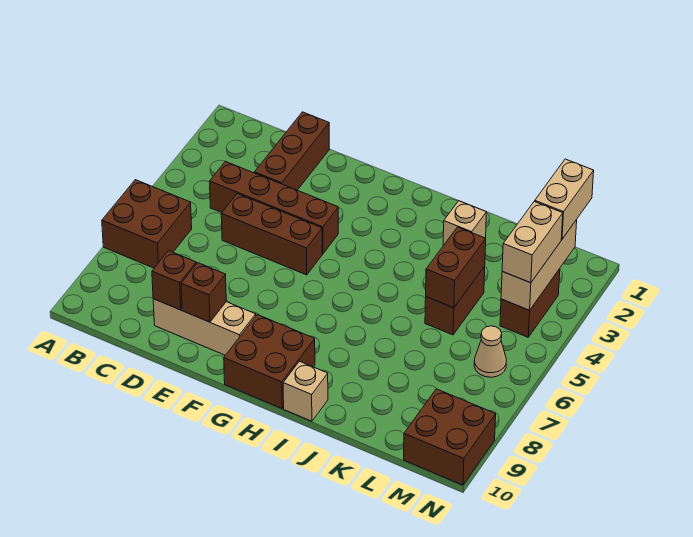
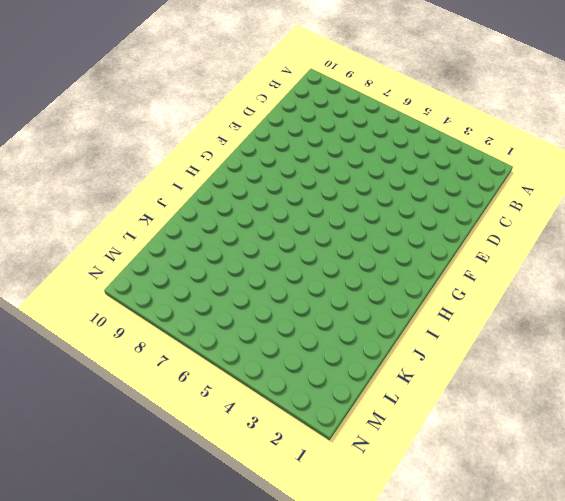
none -> brown brick A6:B7 level 1
none -> brown brick C4:F4 level 1
none -> brown brick D1:D3 level 1

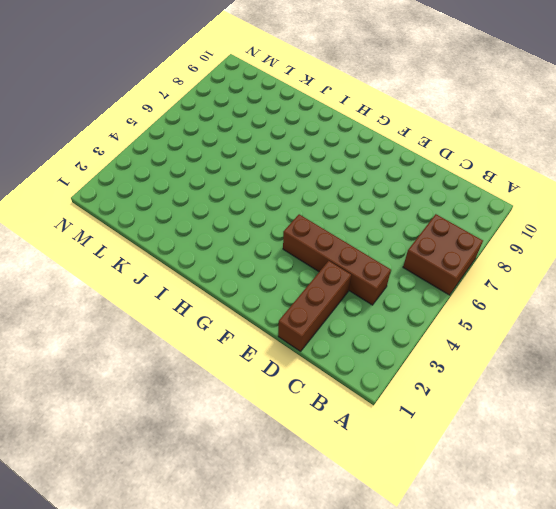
none -> brown brick D5:F5 level 1
none -> tan brick D9:F9 level 1
none -> brown brick G9:H10 level 1

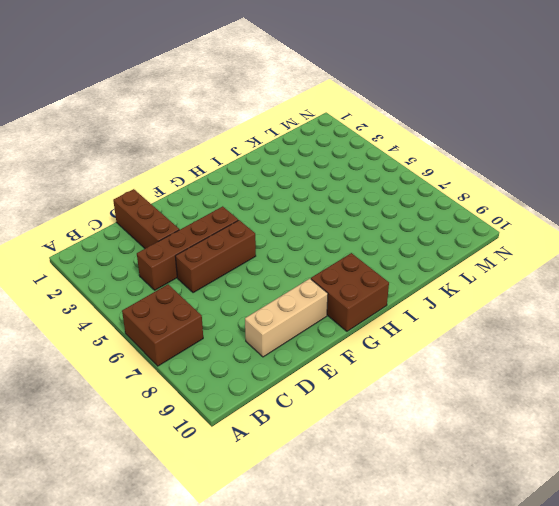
none -> tan brick I10 level 1
none -> tan brick J2 level 1
none -> brown brick K4:K5 level 1

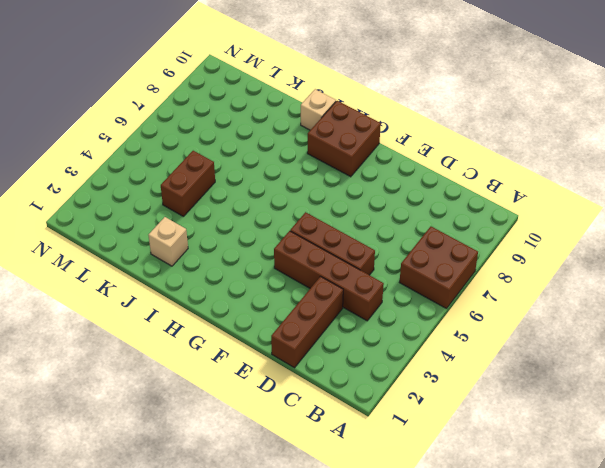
none -> tan brick D9:F9 level 1
none -> brown brick M3:M4 level 1
none -> tan cone M6 level 1

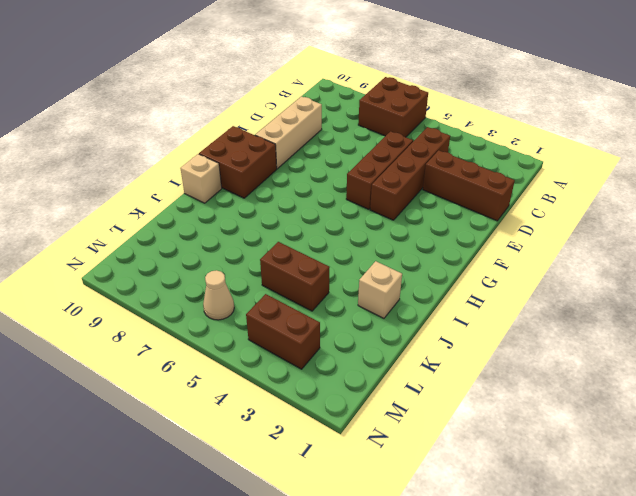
none -> brown brick M9:N10 level 1
none -> brown brick D9 level 2
none -> brown brick E9 level 2

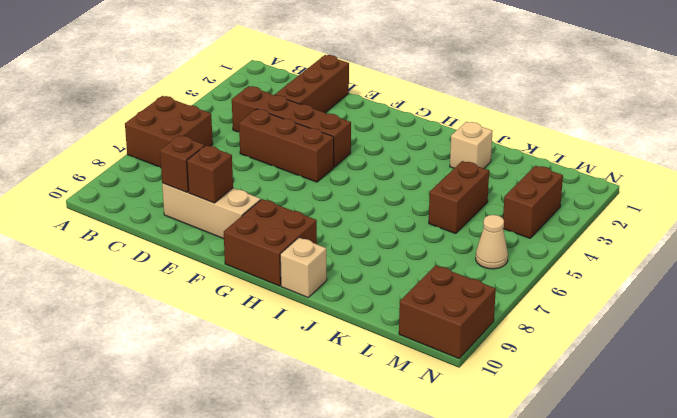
none -> brown brick K4:K5 level 2
none -> tan brick M2:M4 level 2
none -> tan brick M1:M2 level 3

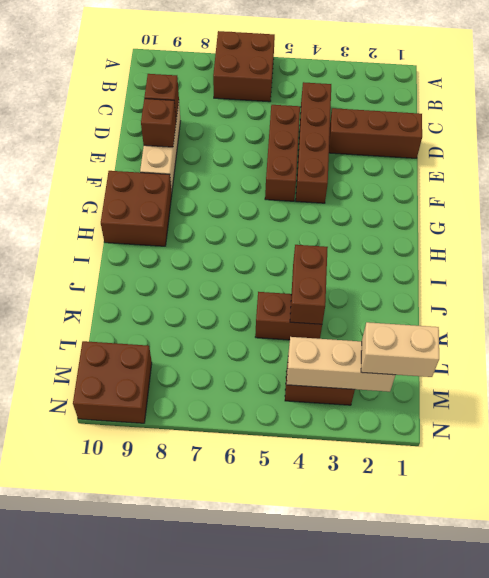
brown brick J4:K4 level 2 -> brown brick K4:K5 level 2
none -> tan brick I10 level 1
none -> tan brick J2 level 1
none -> tan cone M6 level 1

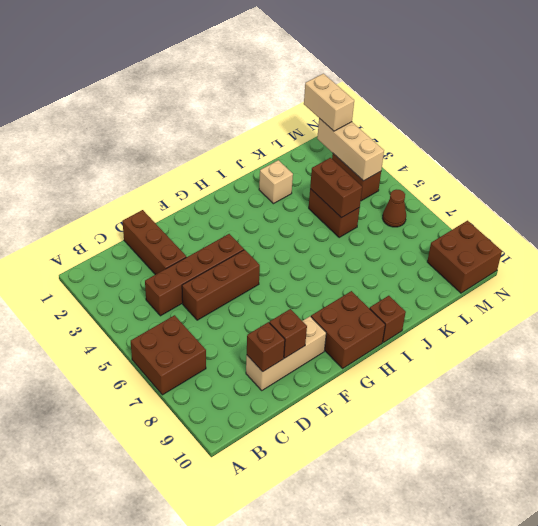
brown brick I10 level 1 -> tan brick I10 level 1
brown cone M6 level 1 -> tan cone M6 level 1
none -> tan brick M3:M4 level 3

